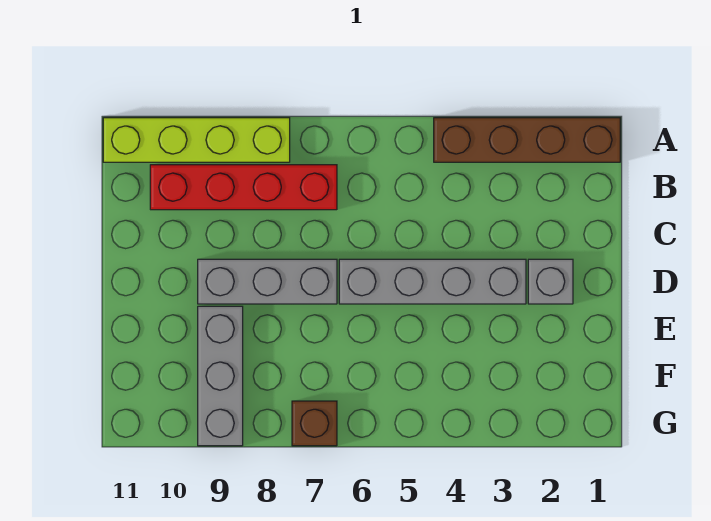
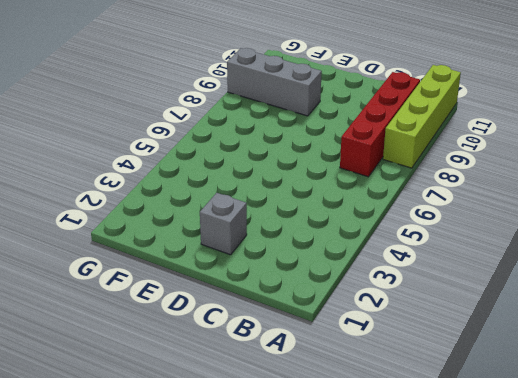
none -> brown brick A1:A4 level 1
none -> grey brick D3:D6 level 1

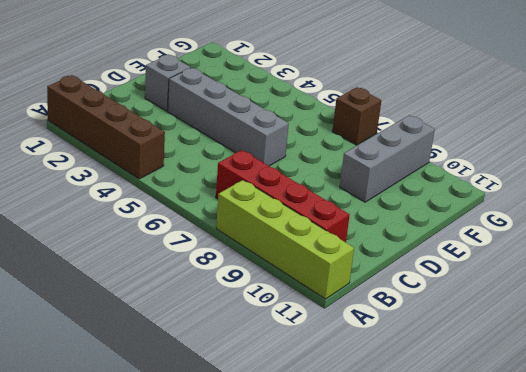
none -> grey brick D7:D9 level 1

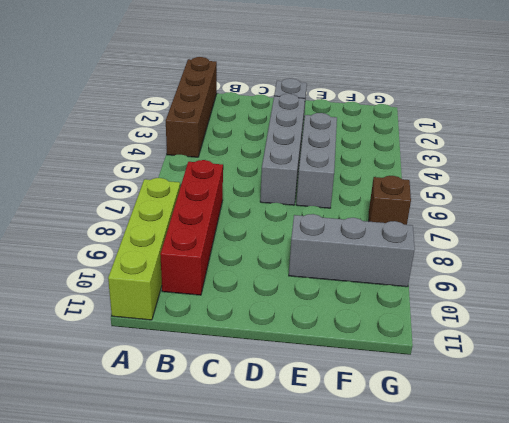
grey brick E4:E6 level 1 -> grey brick D7:D9 level 1

